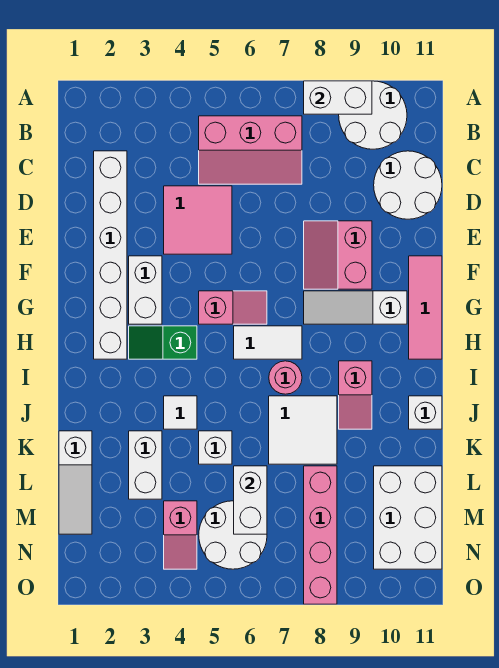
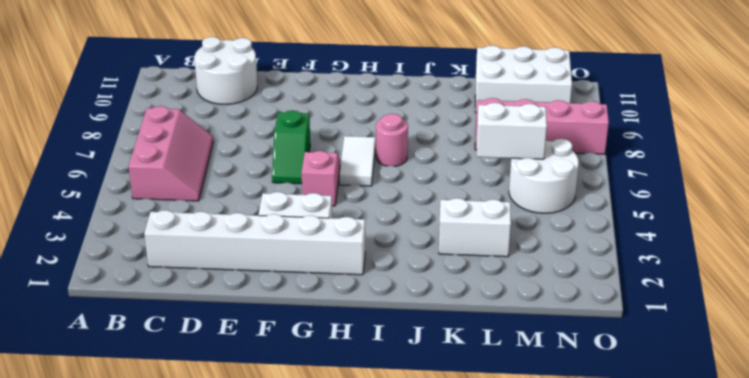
green slope F6:F7 level 1 top 7 -> green slope H3:H4 level 1 top 4
none -> white round brick A9:B10 level 1
none -> pink tile D4:E5 level 1
none -> pink slope E8:F9 level 1 top 9

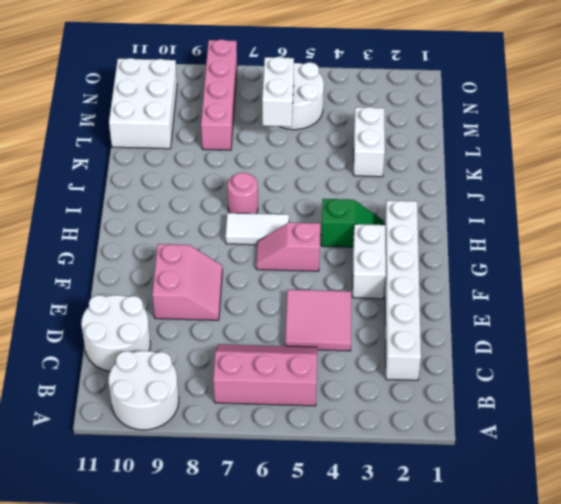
none -> pink tile F11:H11 level 1
none -> white slope G8:G10 level 1 top 10
none -> pink slope I9:J9 level 1 top I

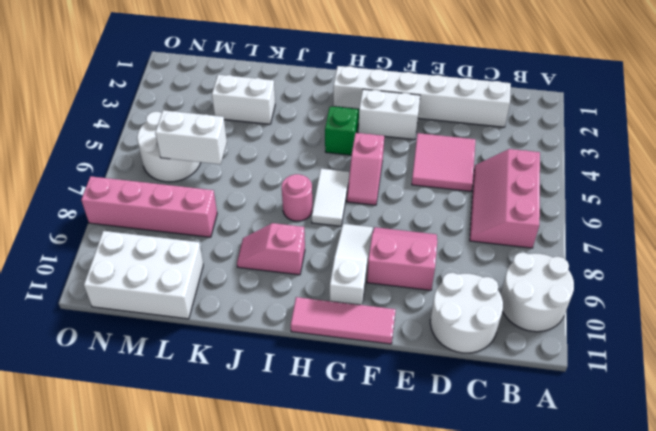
none -> white tile J4 level 1
none -> white tile J7:K8 level 1
none -> white brick J11 level 1

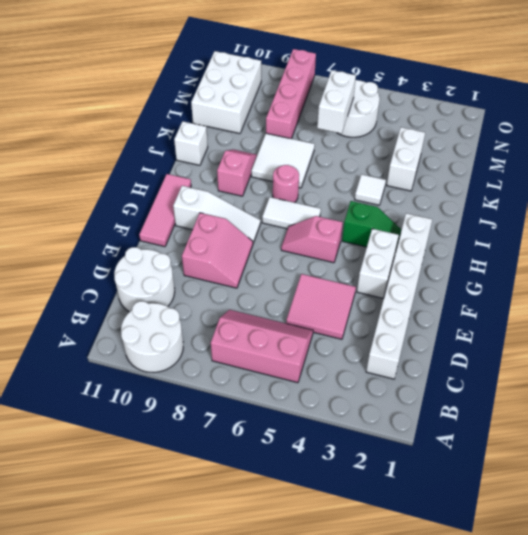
none -> white slope K1:M1 level 1 top K
none -> white brick K5 level 1
none -> pink slope M4:N4 level 1 top M

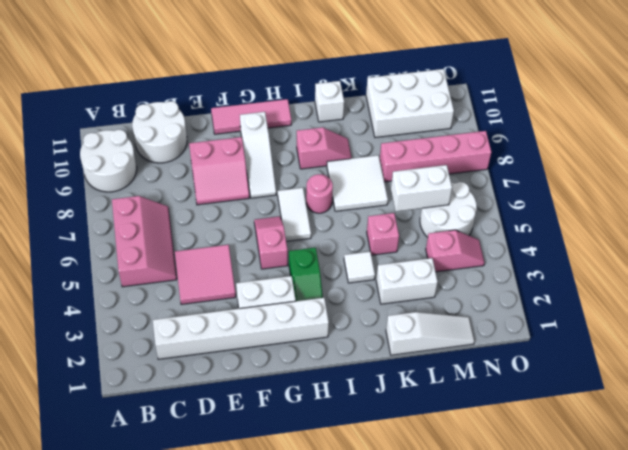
pink brick K5 level 1 -> white brick K5 level 1
none -> white brick A8:A9 level 2

